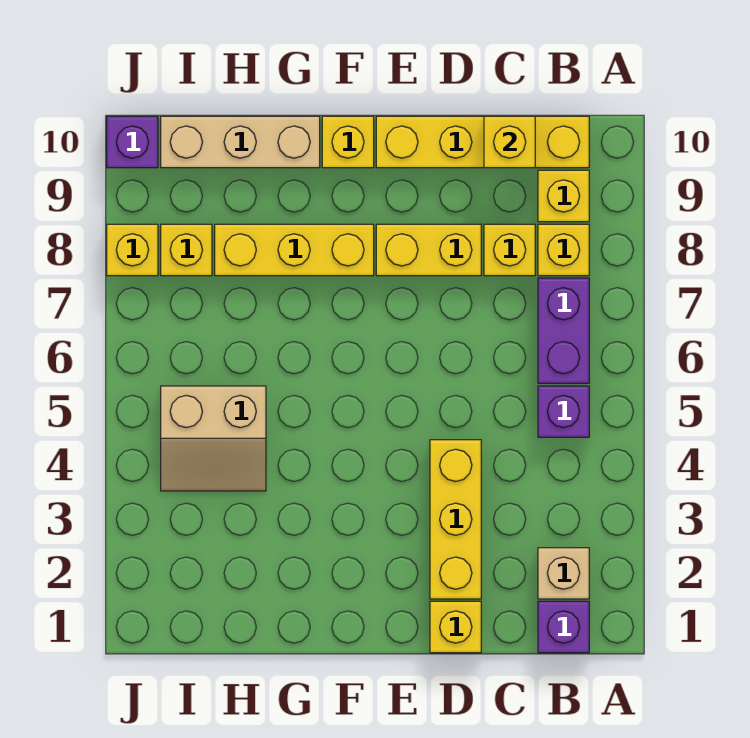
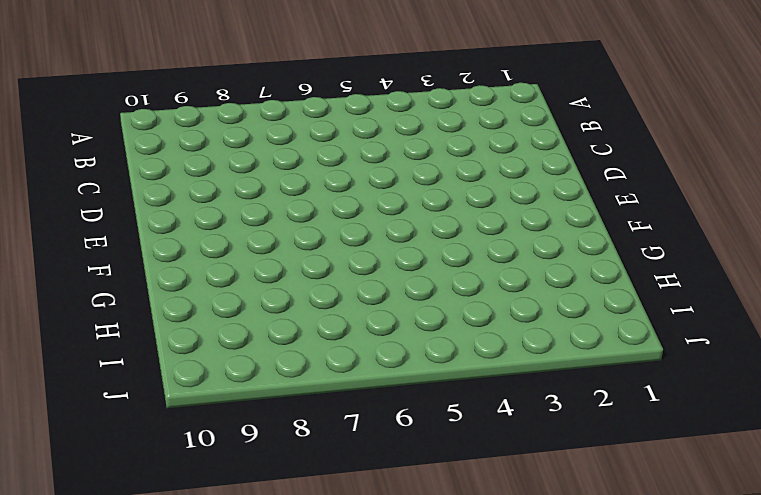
none -> purple brick B1 level 1
none -> tan brick B2 level 1
none -> purple brick B5 level 1

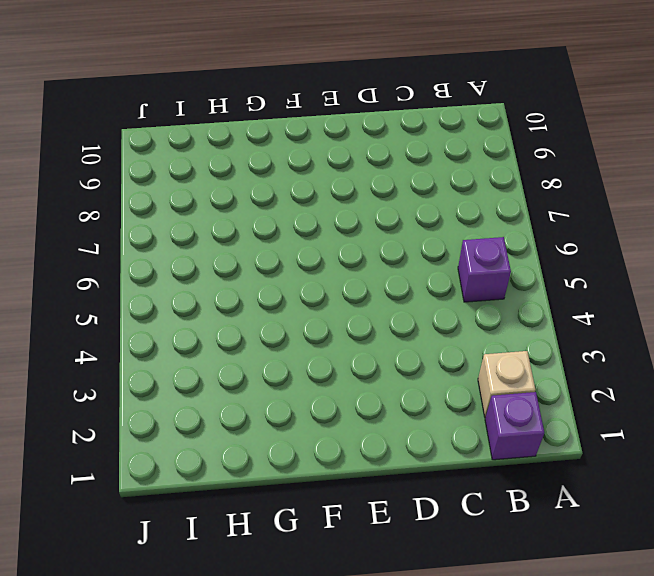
none -> purple brick B6:B7 level 1
none -> yellow brick B8 level 1
none -> yellow brick B9 level 1

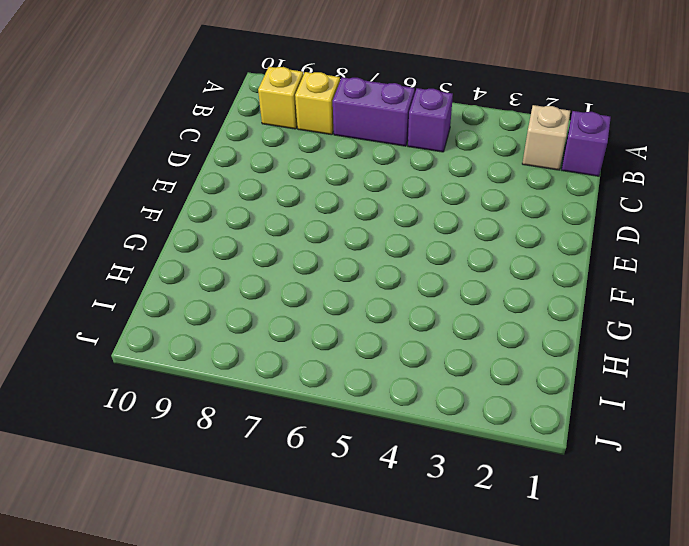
none -> yellow brick B10:E10 level 1
none -> yellow brick C8 level 1
none -> yellow brick D1 level 1

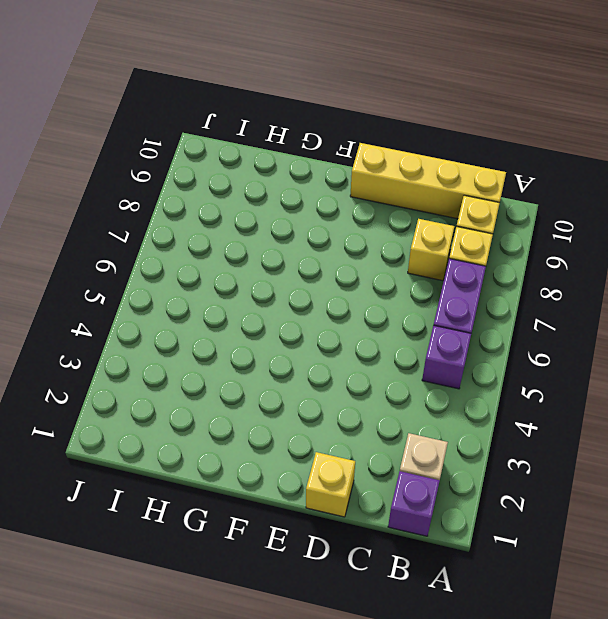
none -> yellow brick D2:D4 level 1
none -> yellow brick D8:E8 level 1
none -> yellow brick F8:H8 level 1

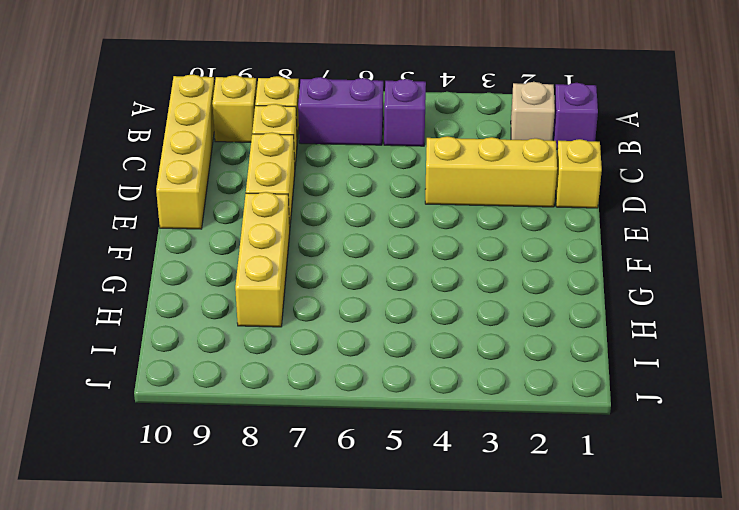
none -> yellow brick F10 level 1
none -> tan brick G10:I10 level 1
none -> tan slope H4:I5 level 1 top 5

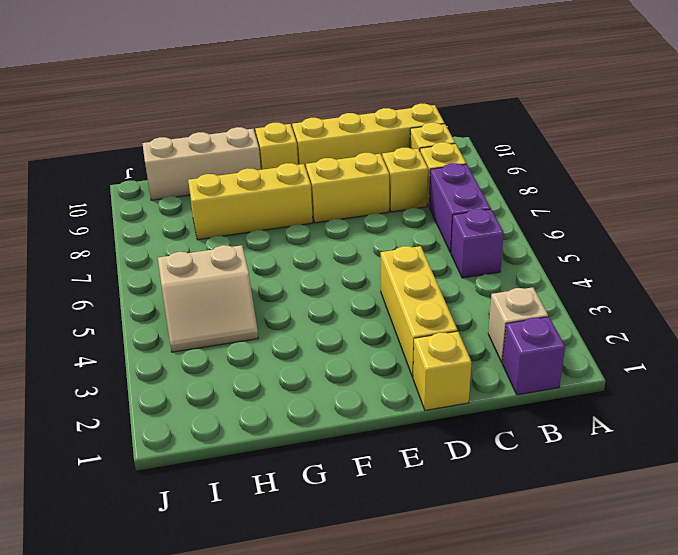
none -> yellow brick I8 level 1
none -> yellow brick J8 level 1
none -> purple brick J10 level 1

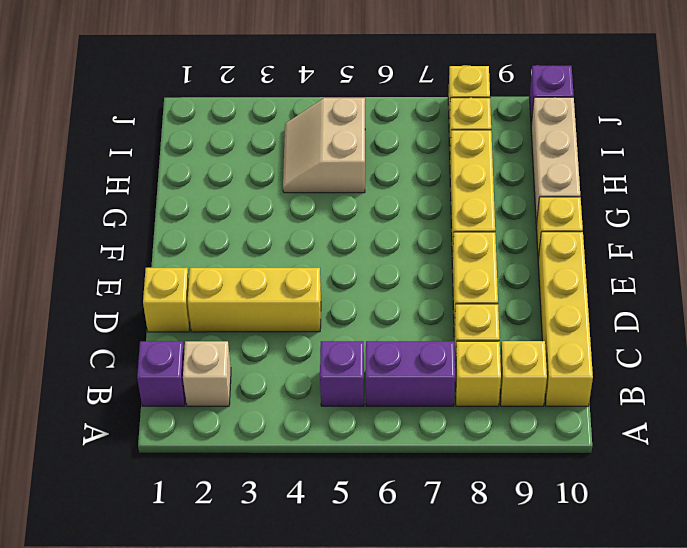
none -> yellow brick C10 level 2

